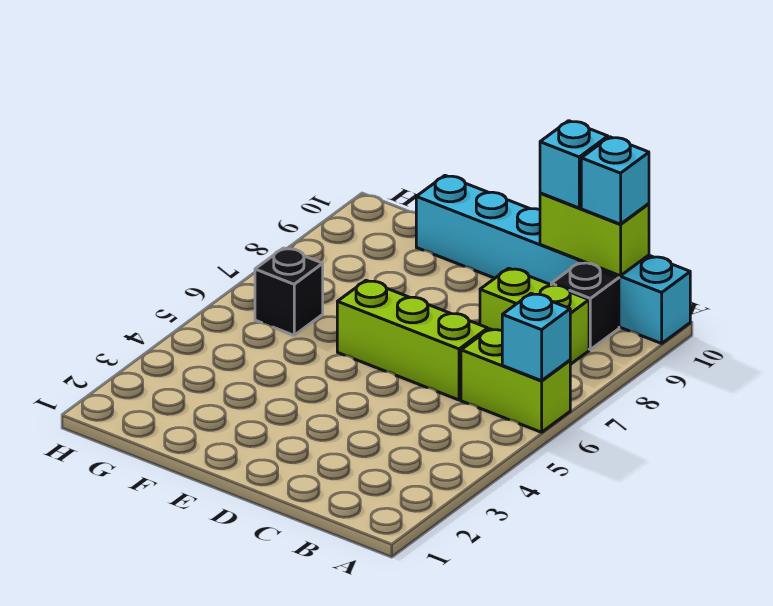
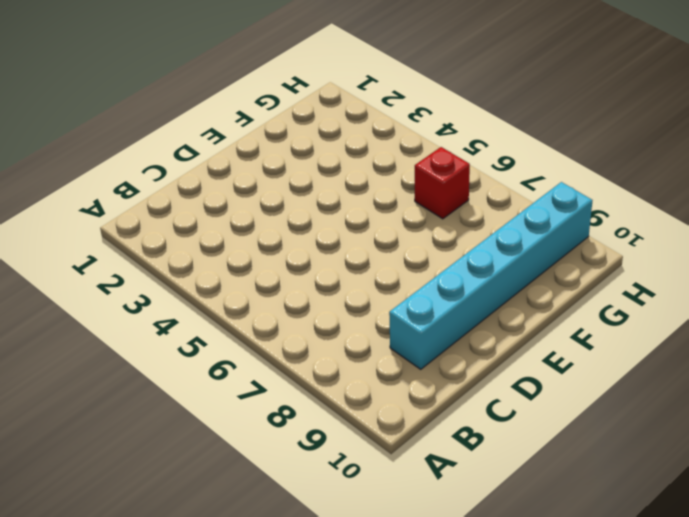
cyan brick C9:H9 level 1 -> cyan brick A10:F10 level 1
red brick G6 level 1 -> black brick G6 level 1
none -> lime brick A6:B6 level 1
none -> lime brick B8:C8 level 1

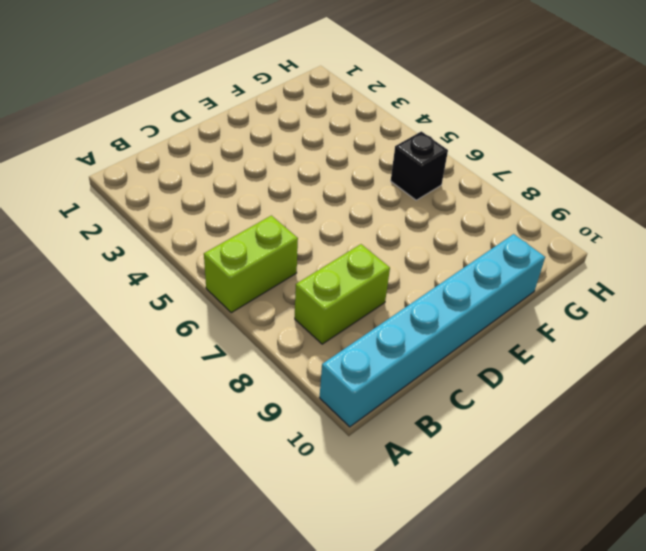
none -> black brick B9 level 1
none -> lime brick C6:E6 level 1

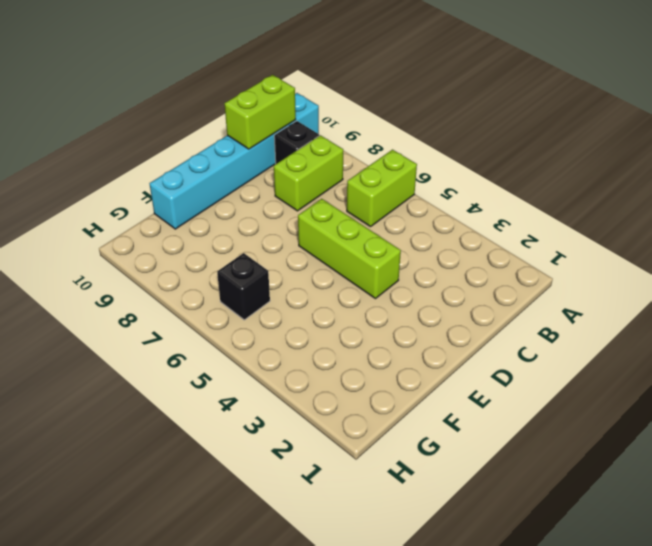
lime brick D4:D6 level 1 -> lime brick C6:E6 level 1
none -> cyan brick A6 level 2
none -> cyan brick B10 level 3

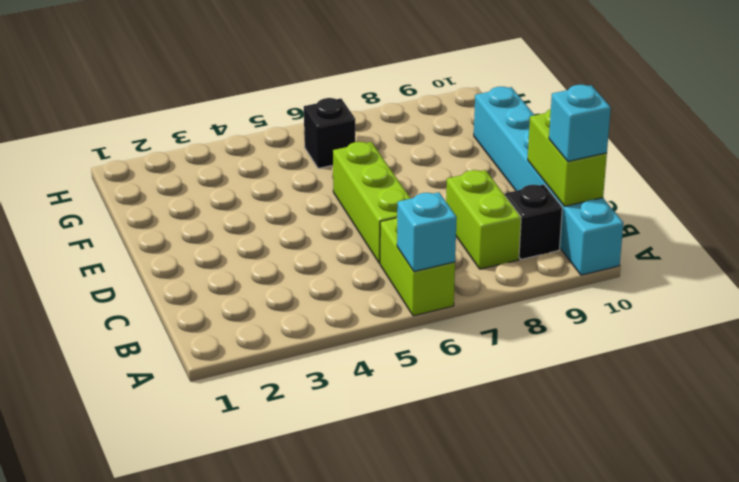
none -> cyan brick C10 level 3

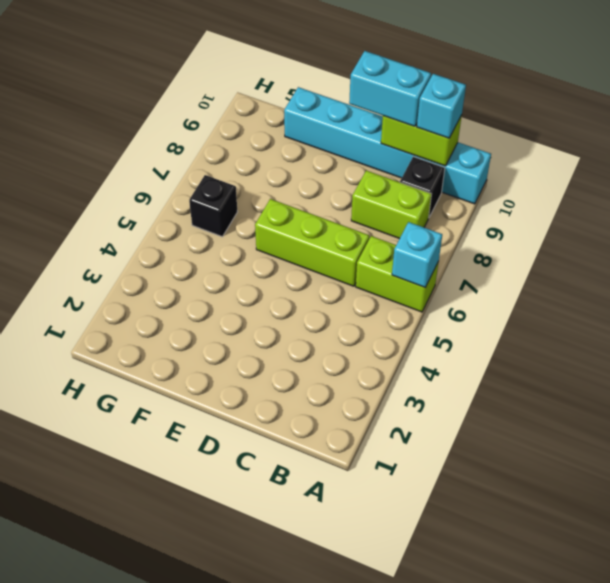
cyan brick C10:D10 level 3 -> cyan brick C10 level 3

